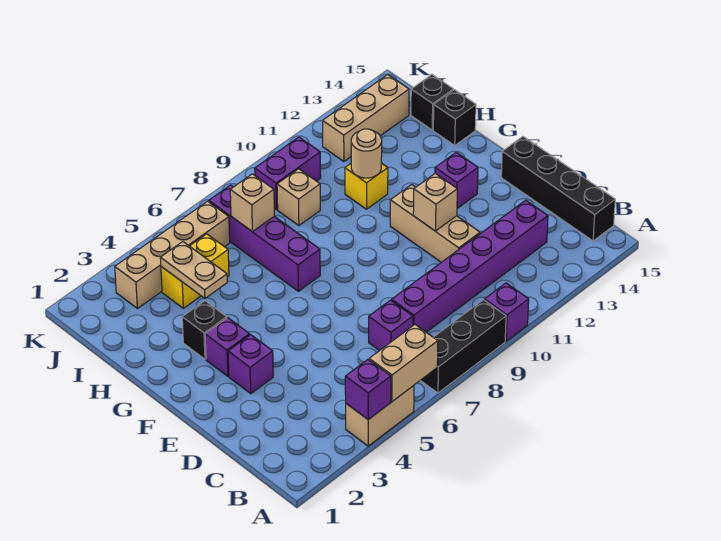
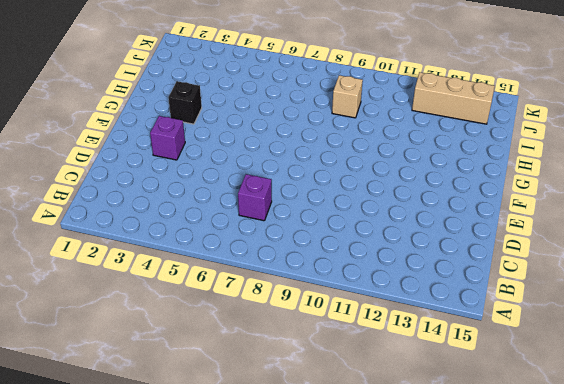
none -> tan brick A4:A5 level 1
none -> black brick A7:A9 level 1
none -> purple brick A10 level 1

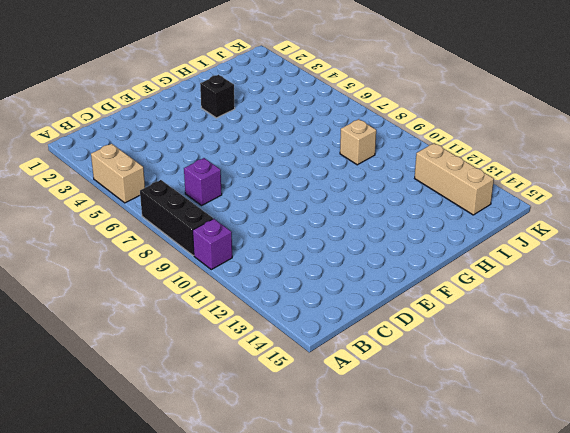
none -> black brick B15:E15 level 1
none -> purple brick C8:C13 level 1
none -> tan brick D11:F11 level 1

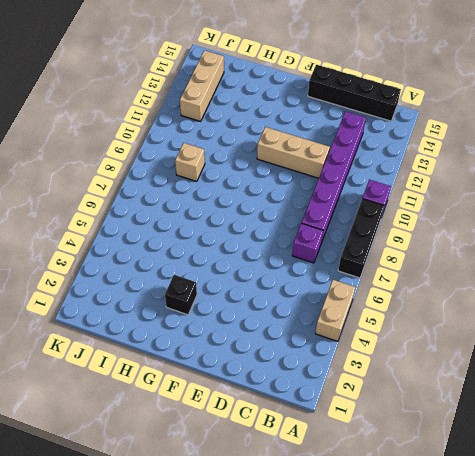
none -> purple brick E3 level 1
none -> purple brick F3 level 1
none -> purple brick F13 level 1

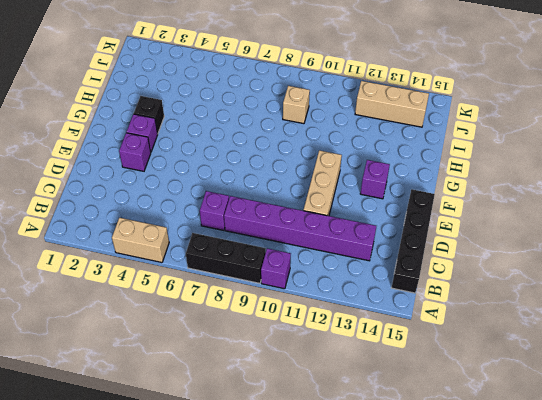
none -> purple brick G7:J7 level 1
none -> yellow brick H11 level 1
none -> black brick H15 level 1

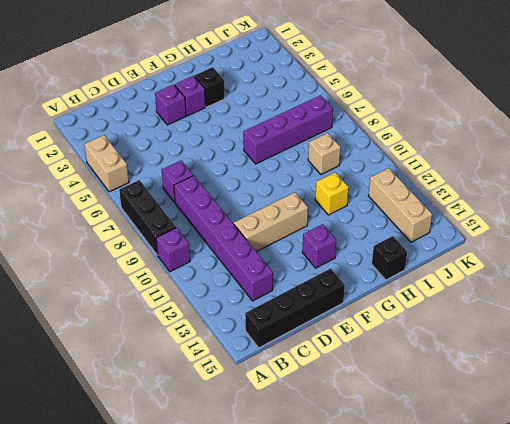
none -> yellow brick I4:I5 level 1
none -> black brick I15 level 1
none -> tan brick J3:J6 level 1

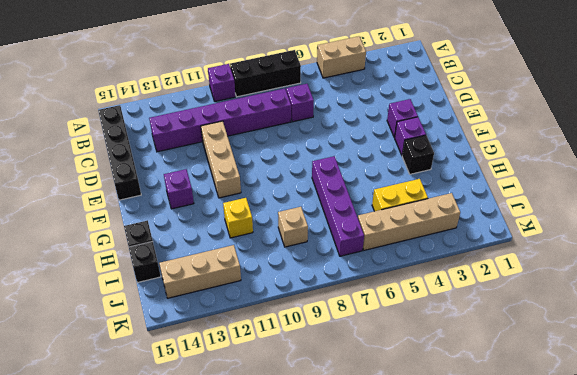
none -> purple brick J9:J10 level 1
none -> purple brick A4 level 2
none -> tan brick A5:A6 level 2

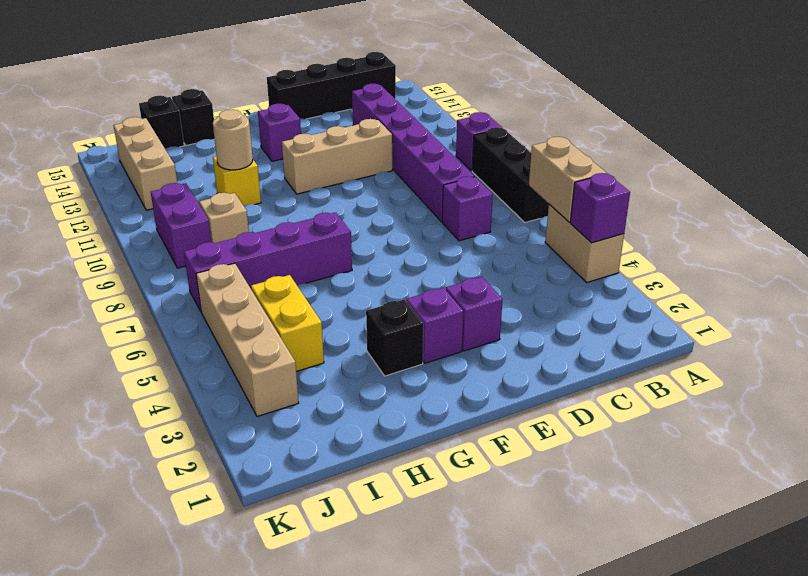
none -> tan brick E11 level 2
none -> tan plate H4:I4 level 2
none -> tan brick I7 level 2

